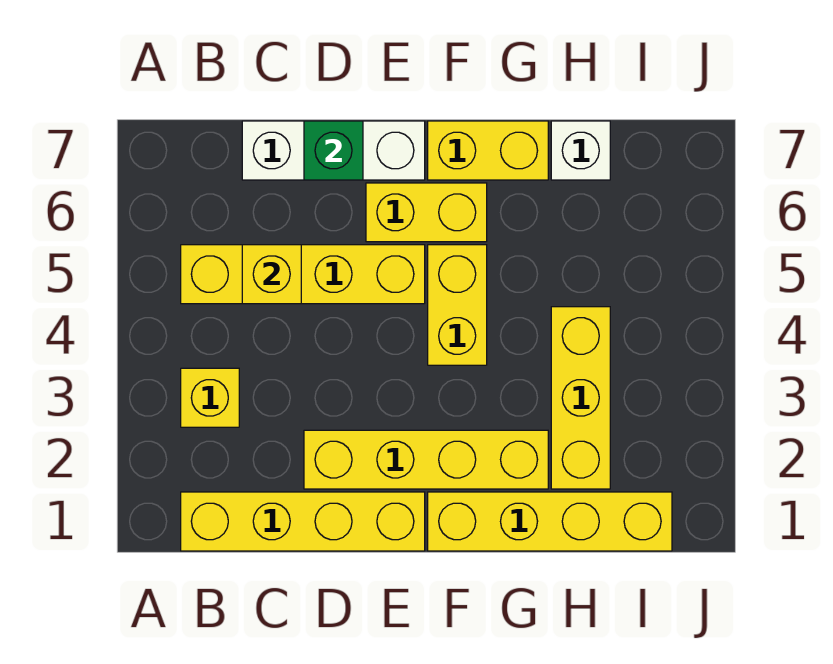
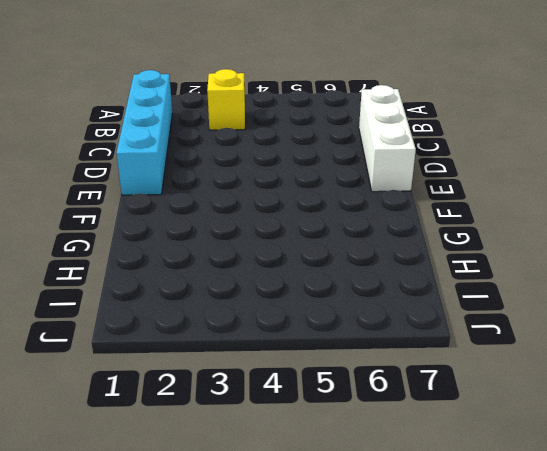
cyan brick B1:E1 level 1 -> yellow brick B1:E1 level 1
none -> yellow brick B5:E5 level 1
none -> yellow brick D2:G2 level 1
none -> yellow brick E6:F6 level 1

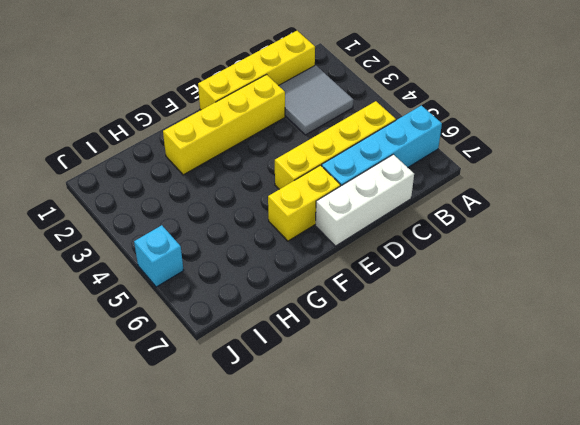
cyan brick A6:D6 level 1 -> none
grey tile B2:C3 level 1 -> yellow brick B3 level 1
cyan brick J5 level 1 -> none
none -> yellow brick F1:I1 level 1
none -> yellow brick F4:F5 level 1
none -> yellow brick F7:G7 level 1

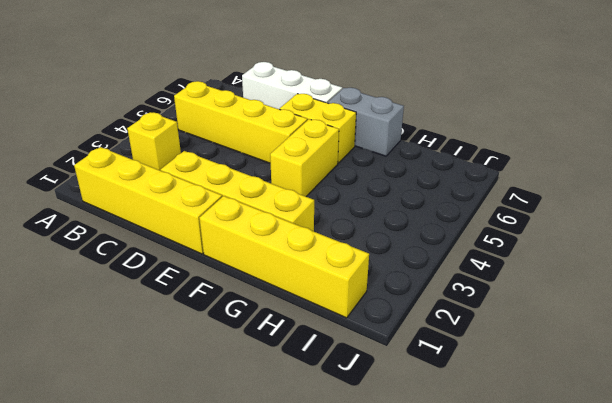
grey brick F7:G7 level 1 -> yellow brick F7:G7 level 1
none -> yellow brick H2:H4 level 1
none -> white brick H7 level 1
none -> yellow brick C5 level 2

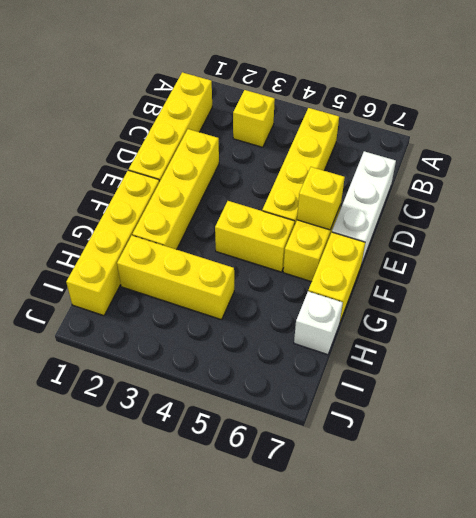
yellow brick E6 level 2 -> yellow brick C5 level 2
none -> green brick D7 level 2

